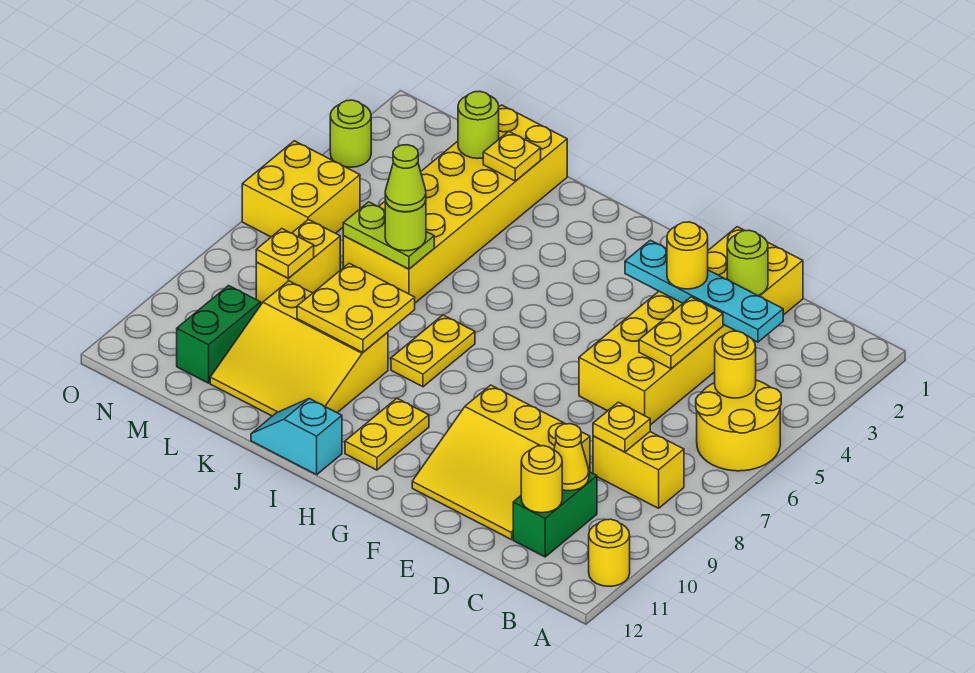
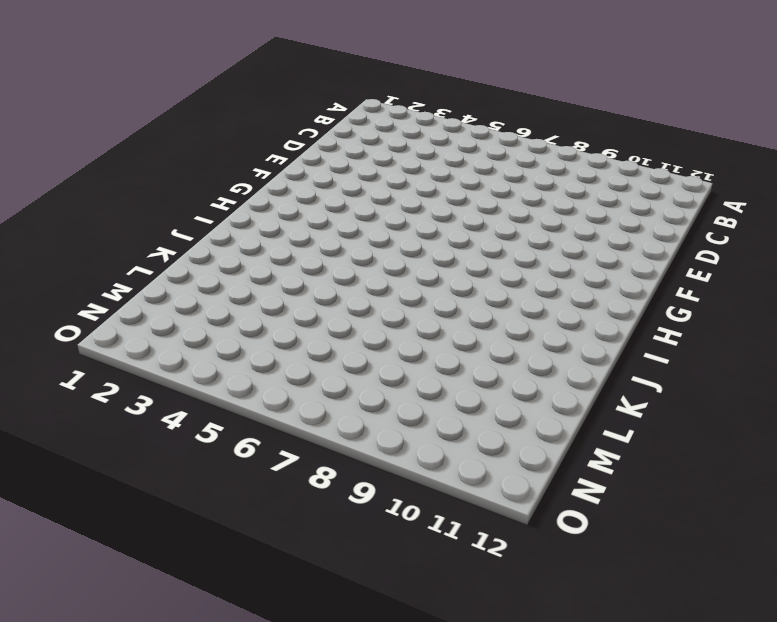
none -> yellow round brick A5:B6 level 1
none -> yellow round brick A11 level 1
none -> yellow brick B8:C8 level 1
none -> green brick C10:C11 level 1

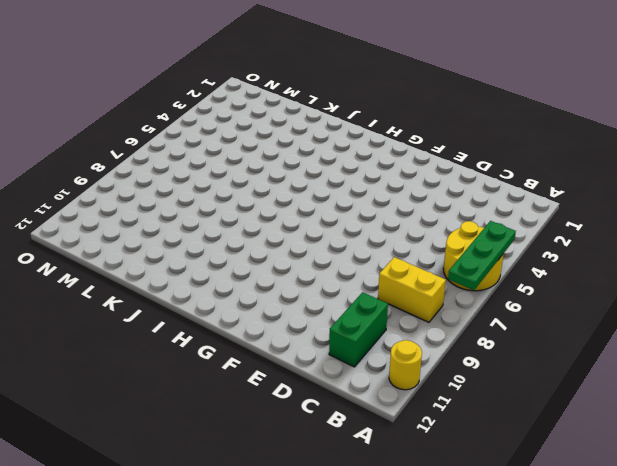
green plate A5:A7 level 2 -> none
none -> yellow brick D1:E6 level 1
none -> yellow slope D9:F11 level 1 top 9
none -> yellow plate H10:H11 level 1
none -> yellow plate I7:I8 level 1

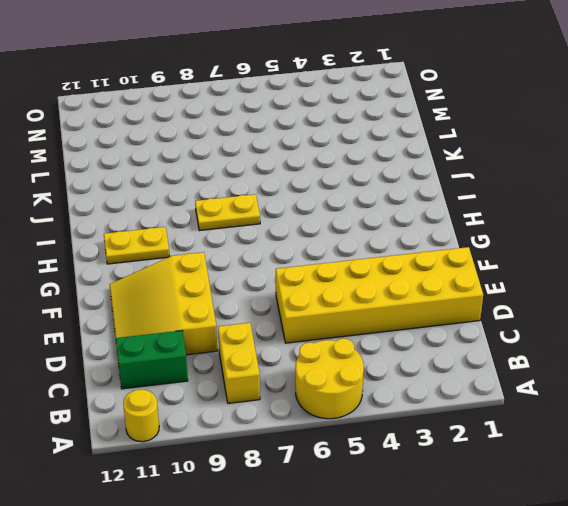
none -> cyan slope I12:J12 level 1 top I
none -> yellow slope J9:L11 level 1 top 9
none -> yellow brick K1:L6 level 1
none -> yellow brick M7:M8 level 1

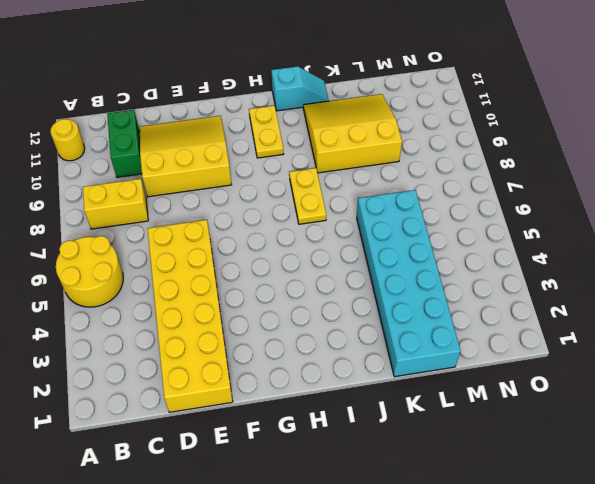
cyan brick K1:L6 level 1 -> yellow brick K1:L6 level 1
none -> yellow brick M7:M8 level 1
none -> green brick M10:M11 level 1
none -> yellow brick N5:O6 level 1
none -> lime round brick O3 level 1

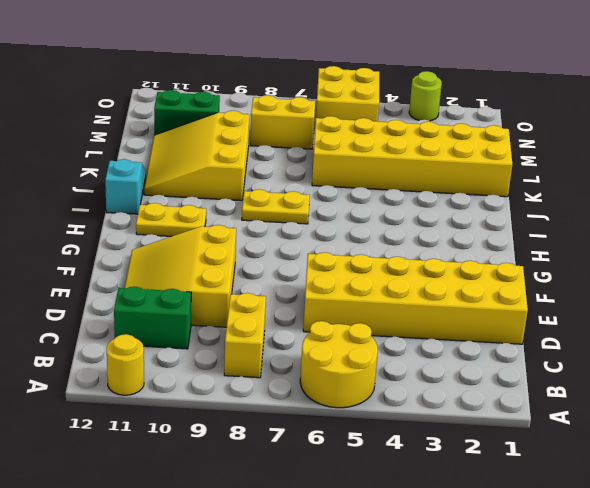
none -> yellow round brick B5 level 2
none -> cyan plate C3:F3 level 2
none -> yellow plate C8 level 2
none -> yellow cone C10 level 2

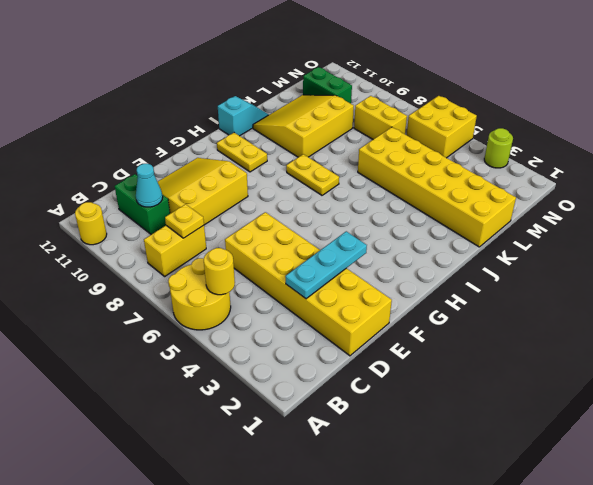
cyan cone C10 level 2 -> yellow cone C10 level 2
cyan plate D3:F3 level 2 -> cyan plate C3:F3 level 2
none -> yellow round brick C11 level 2
none -> lime round brick D2 level 2
none -> yellow plate D4:D5 level 2
none -> yellow plate J8:K9 level 2

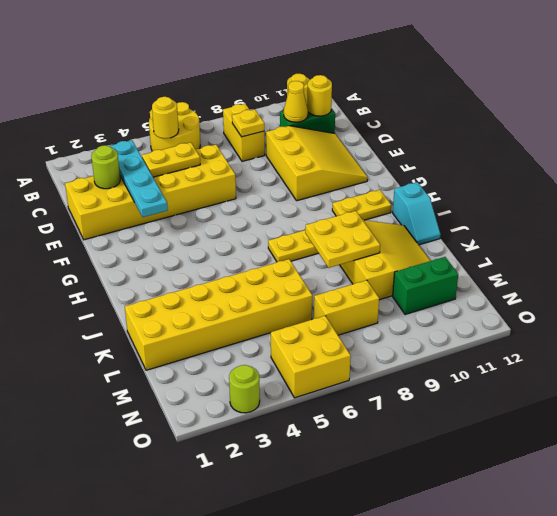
none -> yellow plate K2 level 2
none -> lime plate K6:L6 level 2
none -> lime round brick L2 level 2
none -> yellow plate M8 level 2

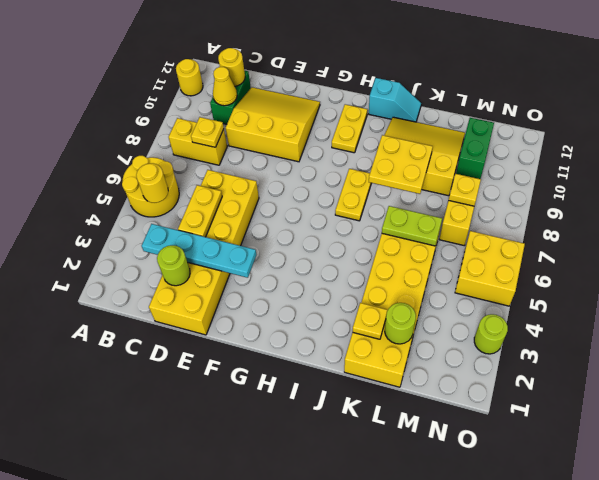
none -> yellow round brick E3 level 3
none -> lime round brick K6 level 3
none -> lime cone K6 level 4

